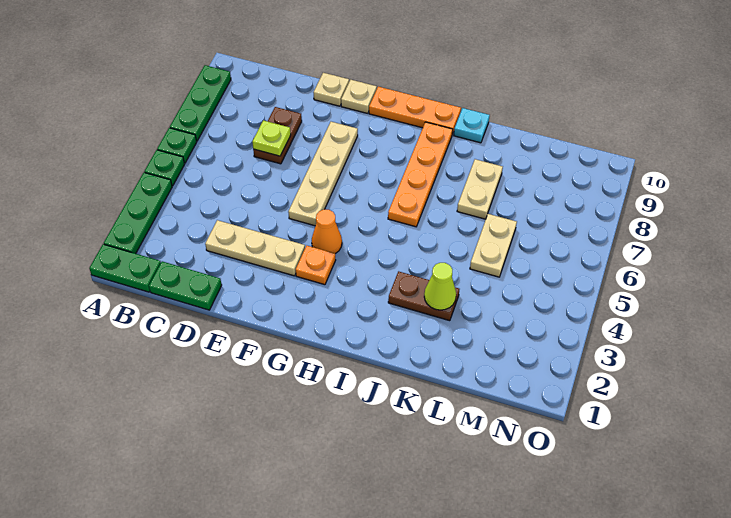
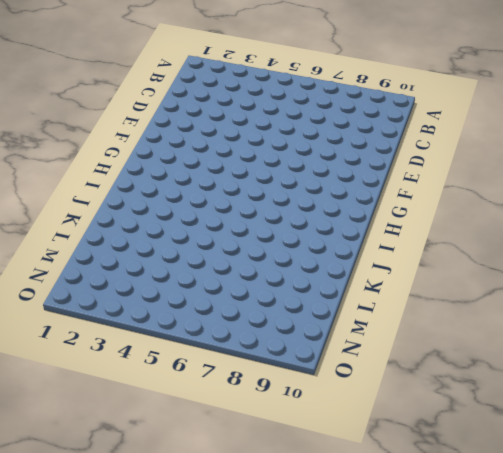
none -> green plate A1:B1 level 1
none -> green plate A2:A4 level 1
none -> green plate A5 level 1

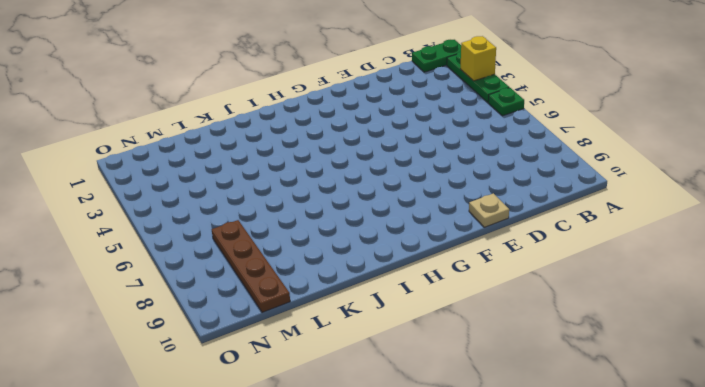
yellow brick A3 level 2 -> none
brown plate M7:M10 level 1 -> none
none -> green plate A6 level 1
none -> green plate A7:A9 level 1
none -> green plate C1:D1 level 1

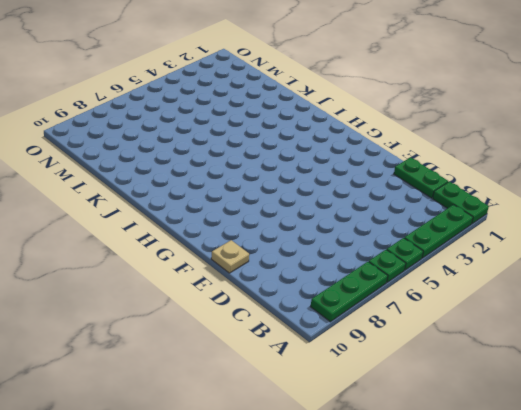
none -> tan plate D3:F3 level 1
none -> brown plate D7:D8 level 1
none -> tan plate F5:F8 level 1

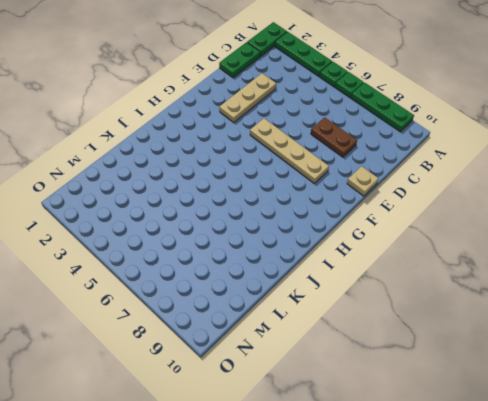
none -> tan plate F10 level 1
none -> orange plate G3 level 1
none -> orange cone G4 level 1

